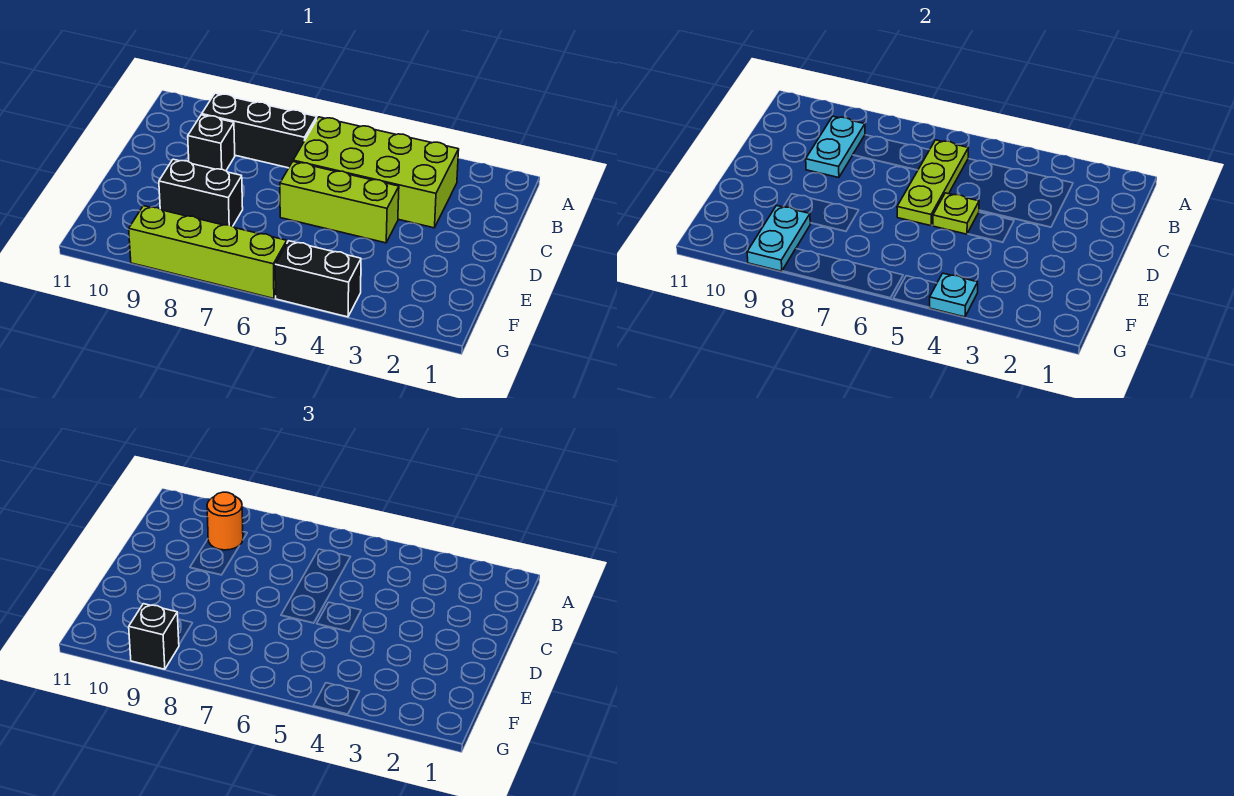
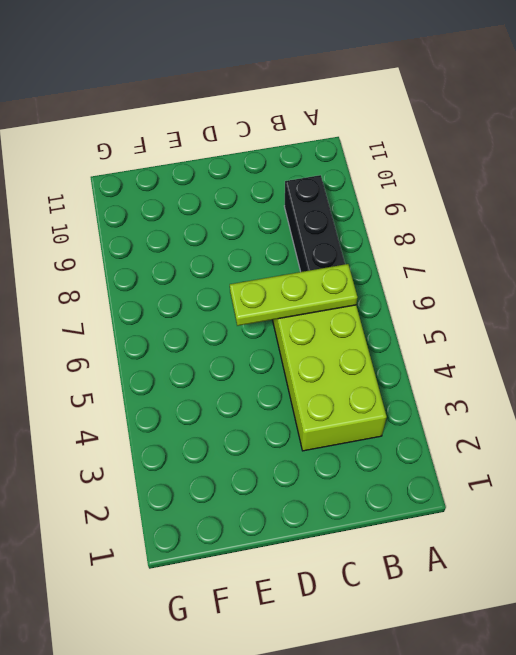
none -> black brick C9 level 1
none -> lime brick D4:D6 level 1
none -> black brick E8:E9 level 1

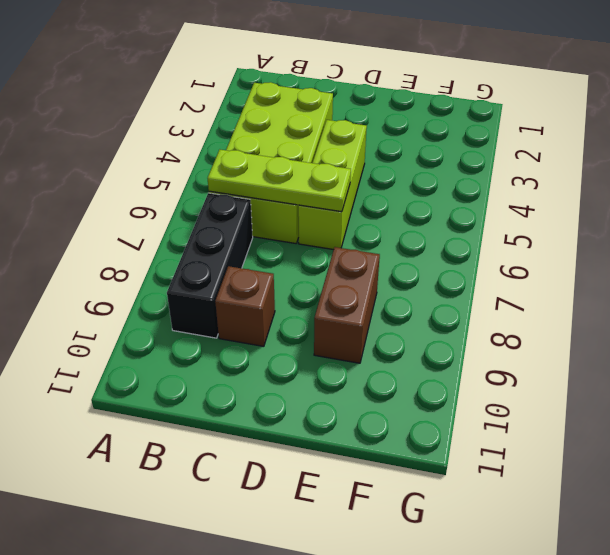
brown brick C9 level 1 -> black brick C9 level 1
brown brick E8:E9 level 1 -> black brick E8:E9 level 1
none -> black brick G4:G5 level 1
none -> lime brick G6:G9 level 1
none -> cyan plate B9:C9 level 2

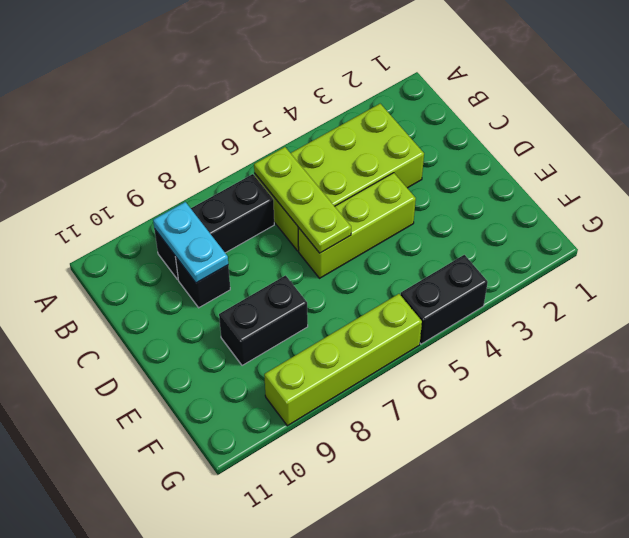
none -> lime plate D5 level 2
none -> cyan plate F9:G9 level 2
none -> cyan plate G4 level 2

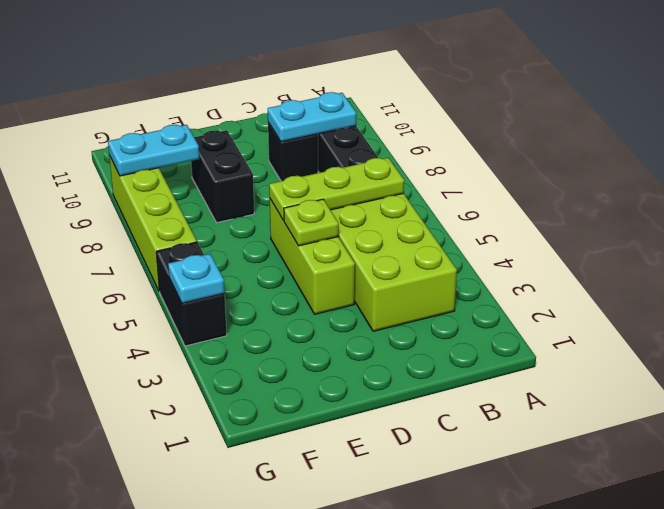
none -> orange round brick B9 level 3
none -> black brick G9 level 3

